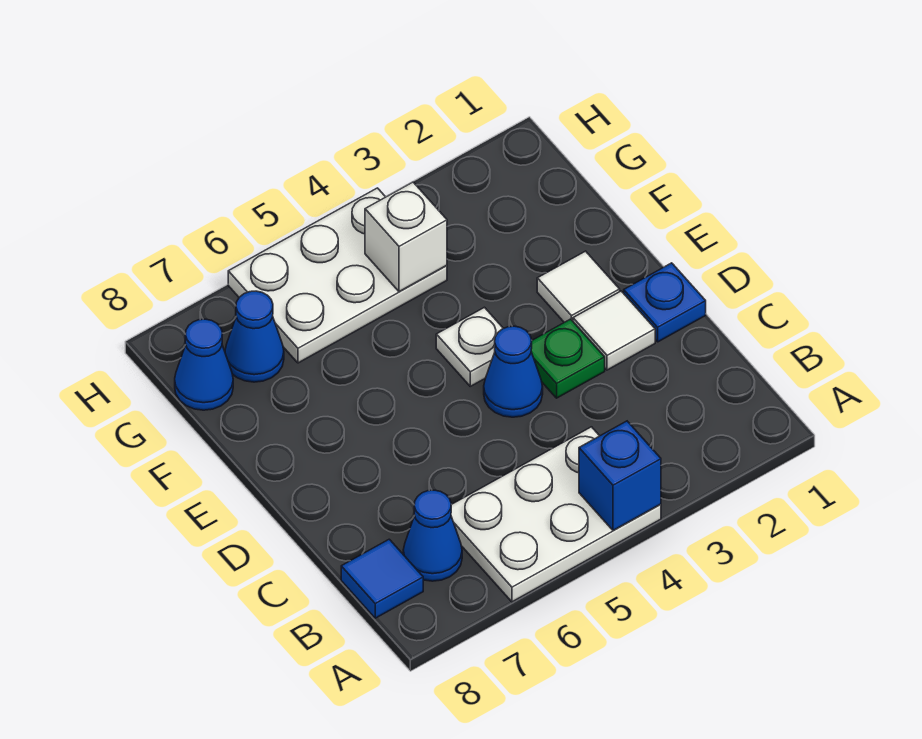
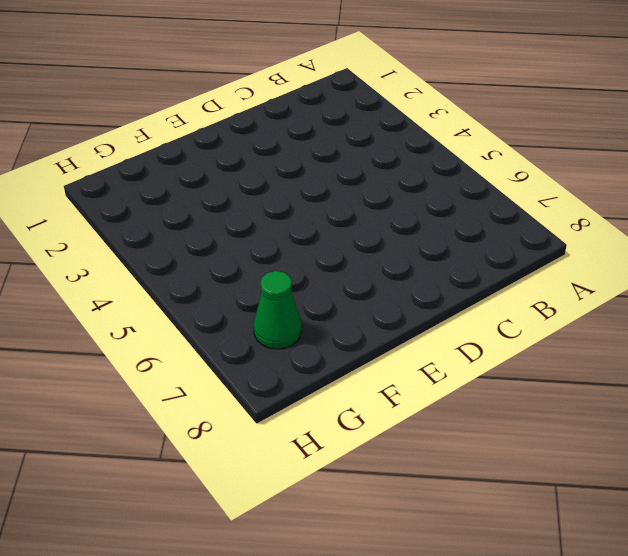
green cone G7 level 1 -> blue cone G7 level 1
none -> white plate A4:B6 level 1
none -> blue cone B7 level 1
none -> blue tile B8 level 1

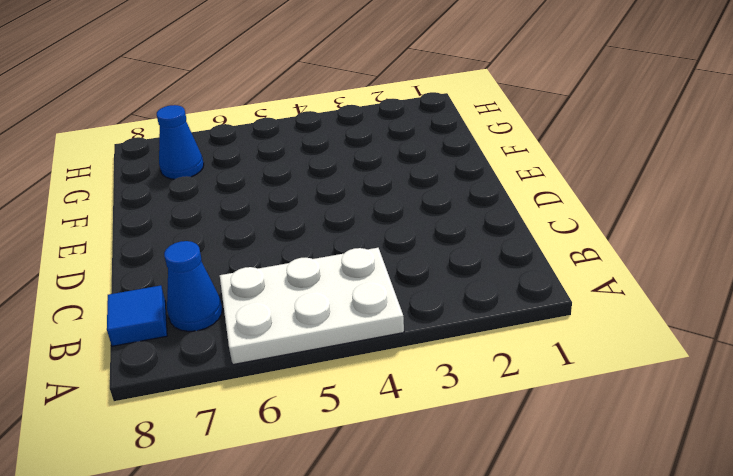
none -> blue plate D1 level 1
none -> white tile D2 level 1
none -> green plate D3 level 1

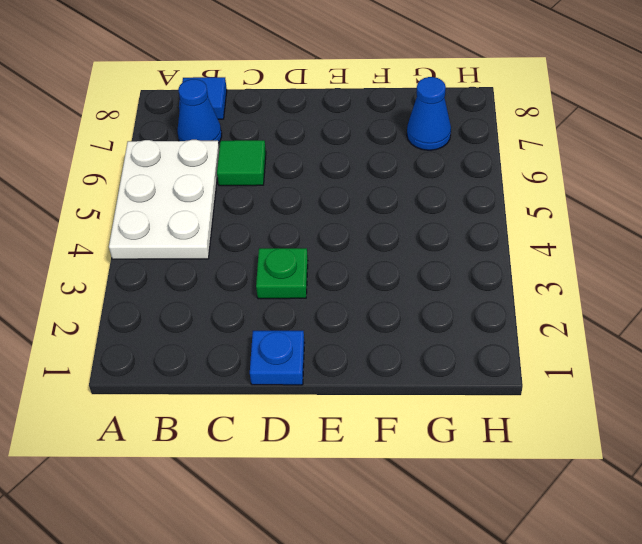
green tile C6 level 1 -> none
none -> white tile D2 level 1
none -> blue cone D4 level 1
none -> white tile E2 level 1

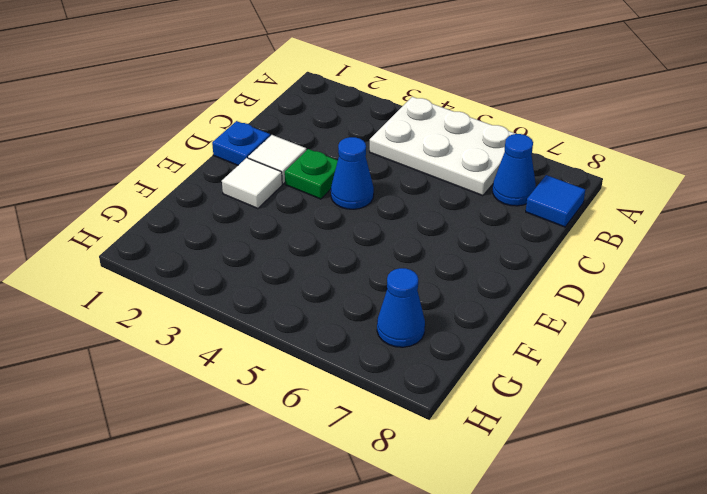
none -> white plate E4 level 1
none -> white plate G4:H6 level 1
none -> blue cone G8 level 1

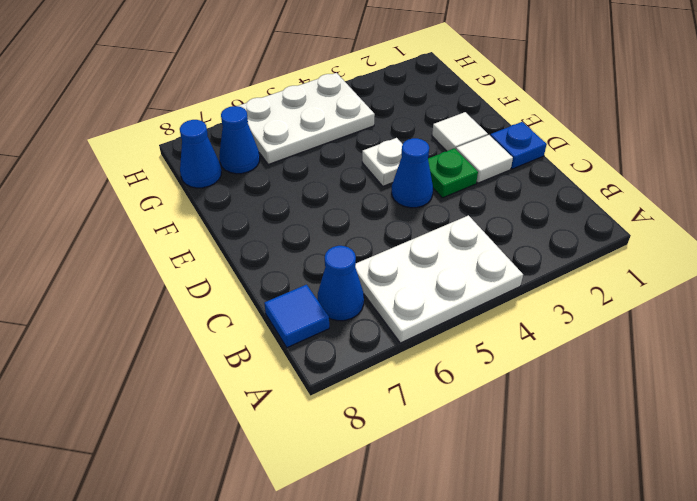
none -> blue brick A4 level 2
none -> white brick G4 level 2

